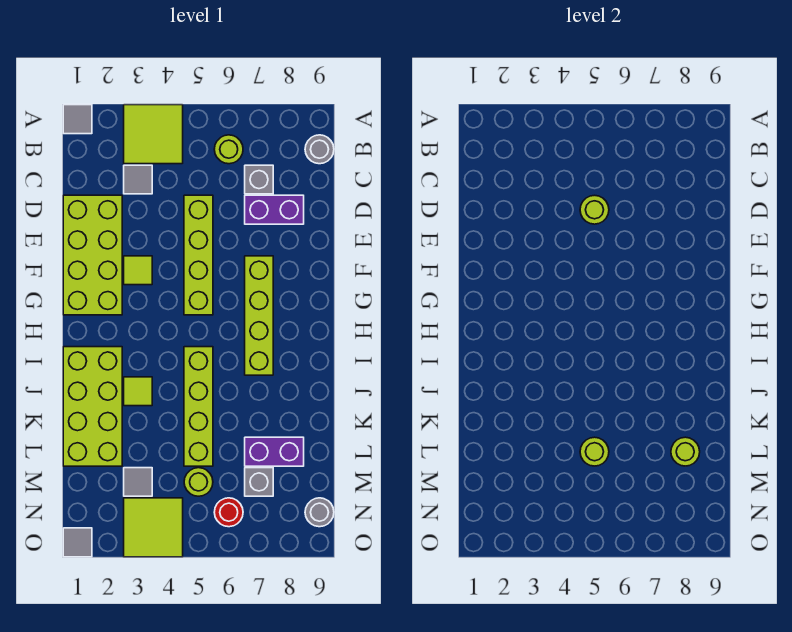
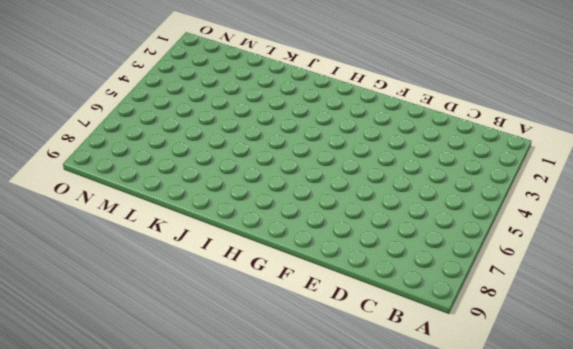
none -> grey tile A1 level 1
none -> lime tile A3:B4 level 1
none -> lime round brick B6 level 1

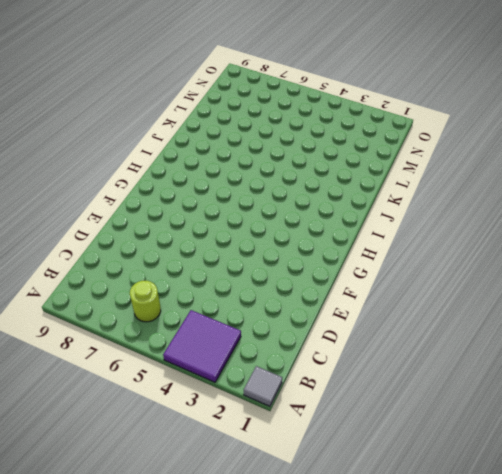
purple tile A3:B4 level 1 -> lime tile A3:B4 level 1
none -> grey round brick B9 level 1
none -> grey tile C3 level 1
none -> grey brick C7 level 1

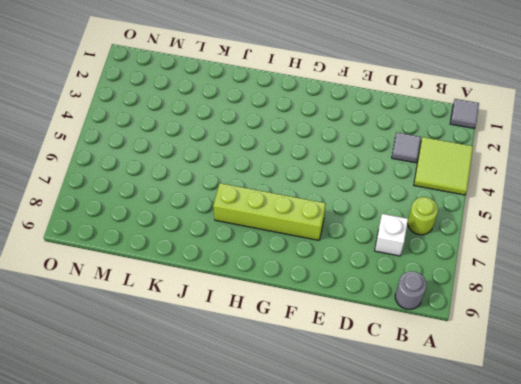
white brick C7 level 1 -> grey brick C7 level 1
none -> lime brick D1:G2 level 1
none -> lime brick D5:G5 level 1
none -> purple brick D7:D8 level 1

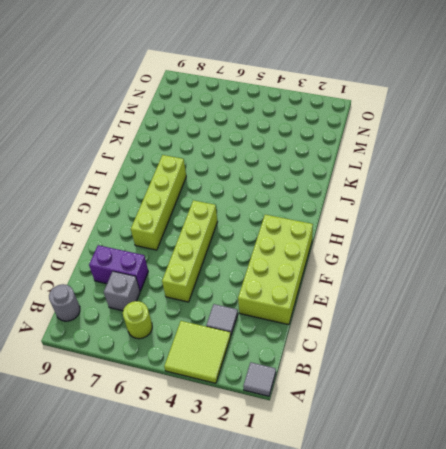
none -> lime tile F3 level 1
none -> lime brick I1:L2 level 1
none -> lime brick I5:L5 level 1

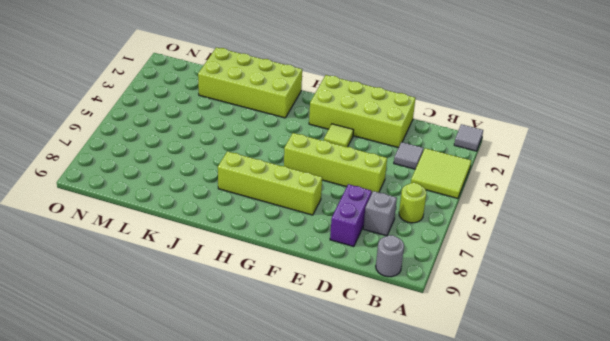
none -> lime brick I5:L5 level 1
none -> lime tile J3 level 1
none -> purple brick L7:L8 level 1

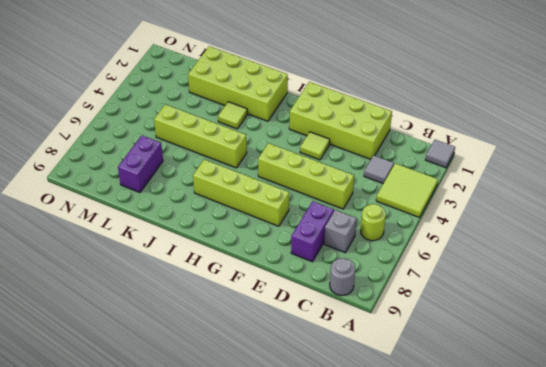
none -> grey tile M3 level 1
none -> lime round brick M5 level 1
none -> grey brick M7 level 1

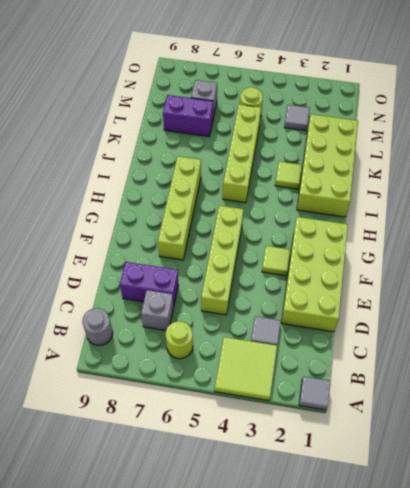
none -> lime tile N3:O4 level 1
none -> red round brick N6 level 1
none -> grey round brick N9 level 1

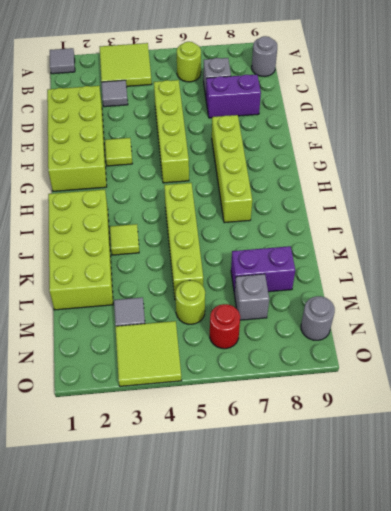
none -> grey tile O1 level 1
none -> lime round brick D5 level 2
none -> lime round brick L5 level 2

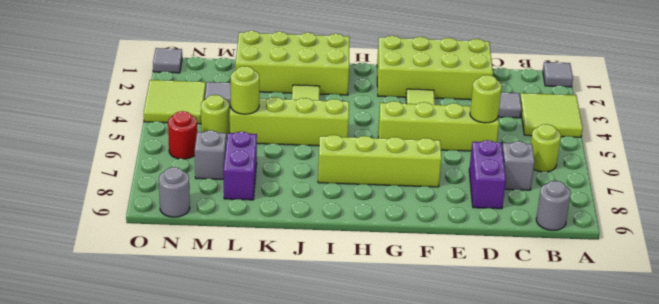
none -> lime round brick L8 level 2

